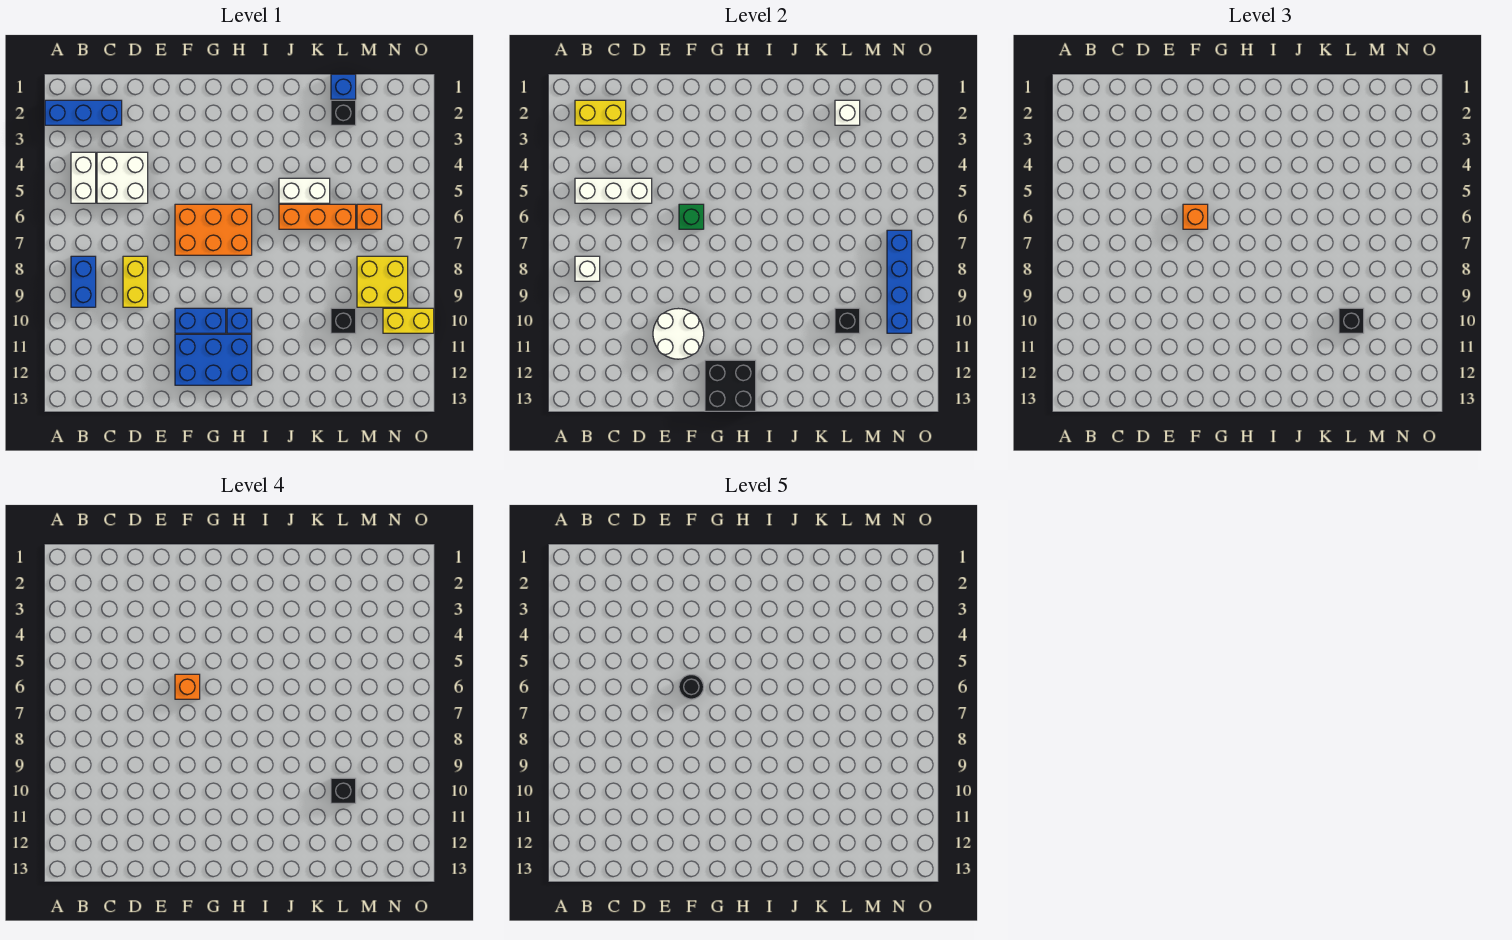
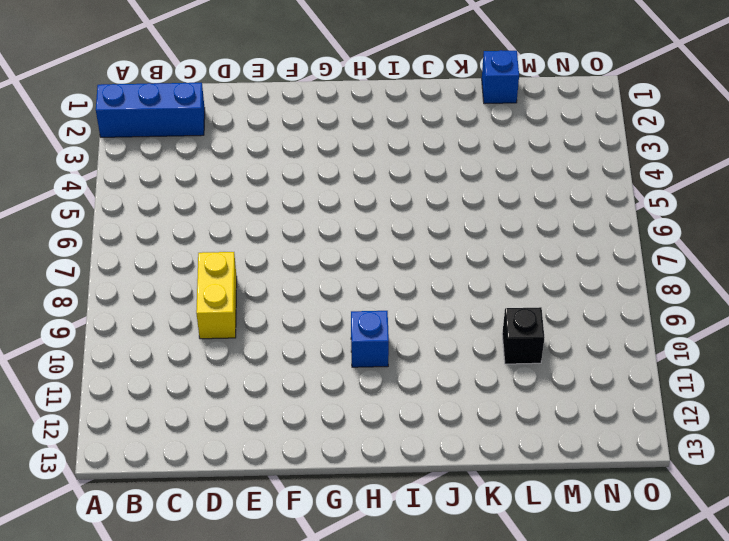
none -> white brick B4:B5 level 1
none -> blue brick B8:B9 level 1
none -> white brick C4:D5 level 1
none -> orange brick F6:H7 level 1

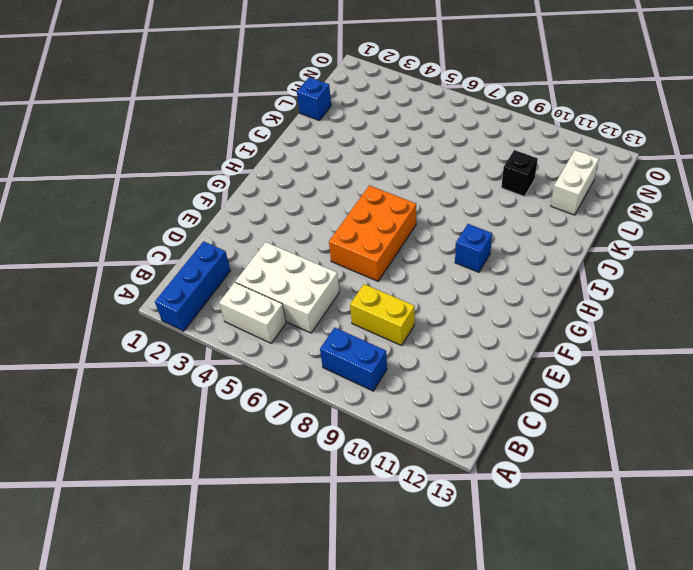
white brick C4:D6 level 1 -> white brick C4:D5 level 1
white brick L12:M12 level 1 -> white brick J5:K5 level 1
none -> blue brick F10:G10 level 1
none -> blue brick F11:H12 level 1
none -> orange brick J6:L6 level 1
none -> black brick L2 level 1

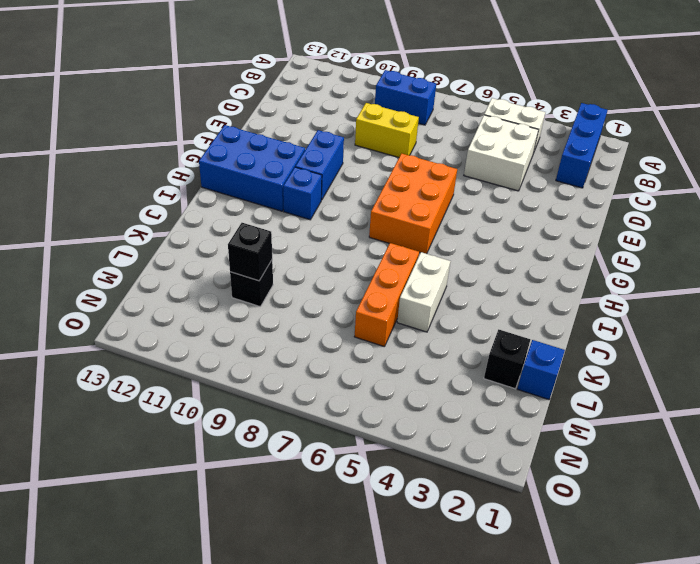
blue brick G11:H13 level 1 -> blue brick F11:H12 level 1
none -> orange brick M6 level 1
none -> yellow brick M8:N9 level 1
none -> yellow brick N10:O10 level 1
none -> yellow brick B2:C2 level 2

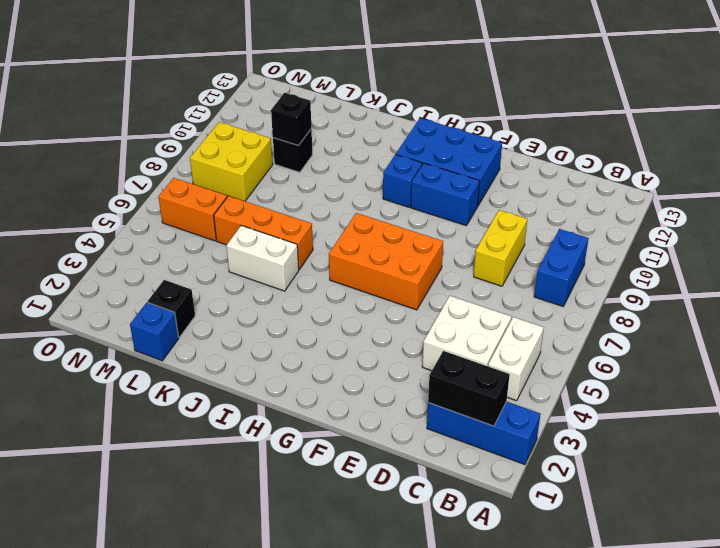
black brick B2:C2 level 2 -> yellow brick B2:C2 level 2
orange brick M6:N6 level 1 -> orange brick M6 level 1
none -> yellow brick N10:O10 level 1
none -> white brick B5:D5 level 2
none -> white brick B8 level 2
none -> white round brick E10:F11 level 2

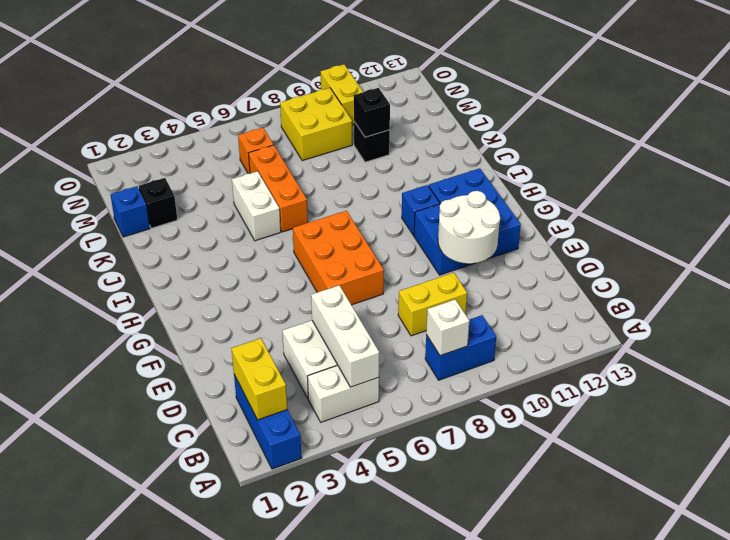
none -> green brick F6 level 2
none -> black brick G12:H13 level 2
none -> white brick L2 level 2
none -> blue brick N7:N10 level 2

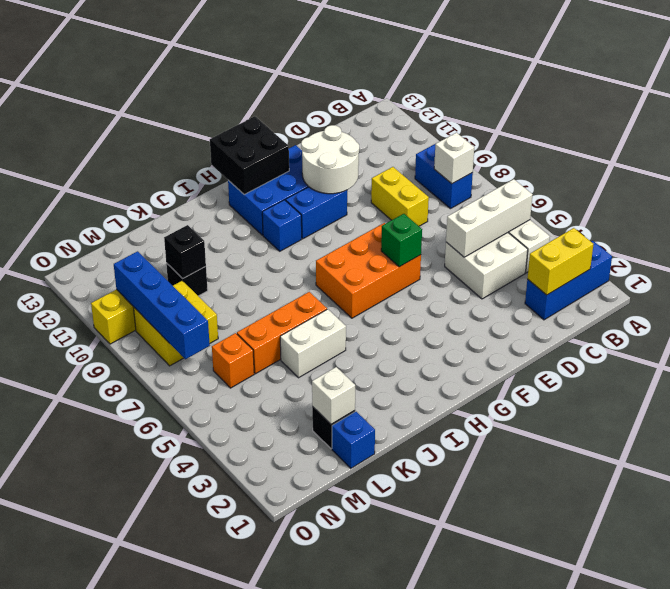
none -> orange brick F6 level 3
none -> black brick L10 level 3
none -> orange brick F6 level 4
none -> black brick L10 level 4

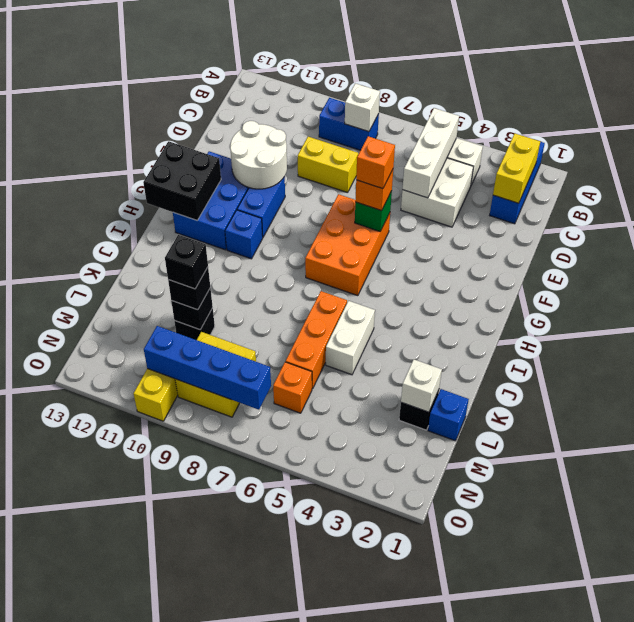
none -> black round brick F6 level 5

